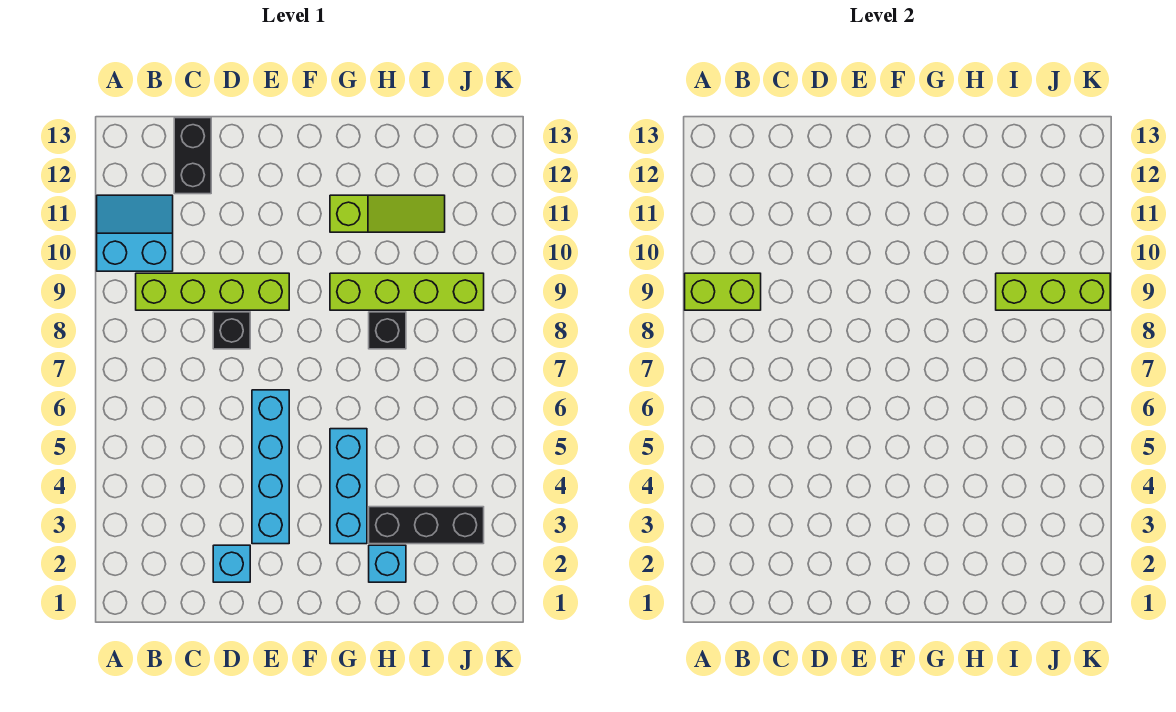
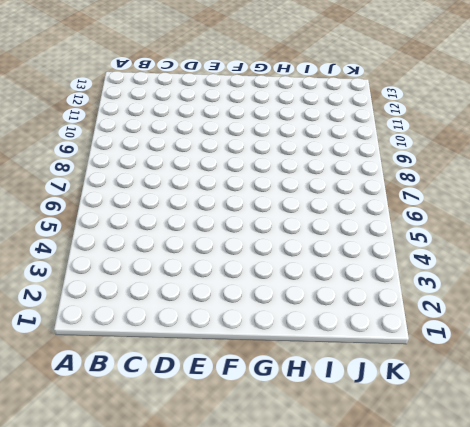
none -> cyan slope A10:B11 level 1 top 10
none -> lime brick B9:E9 level 1
none -> black brick C12:C13 level 1

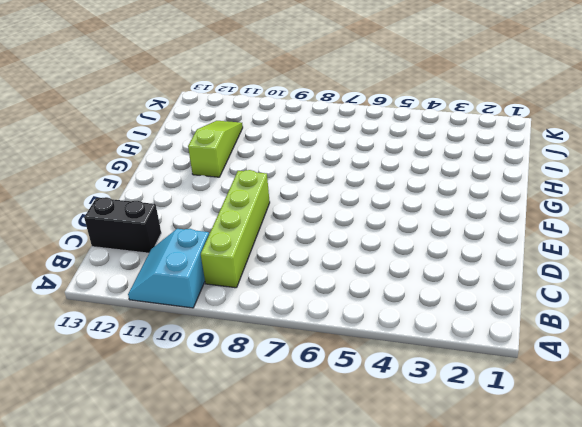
none -> cyan brick D2 level 1
none -> black brick D8 level 1
none -> cyan brick E3:E6 level 1

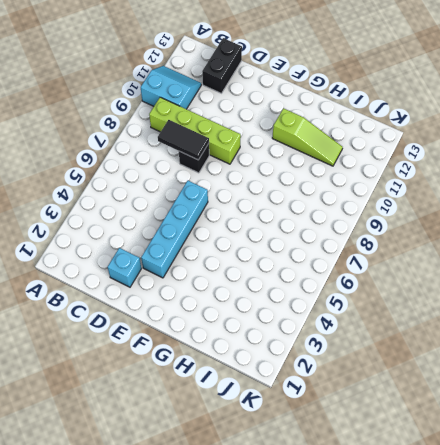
black tile C8:D8 level 2 -> none
none -> cyan brick G3:G5 level 1
none -> lime brick G9:J9 level 1
none -> cyan brick H2 level 1

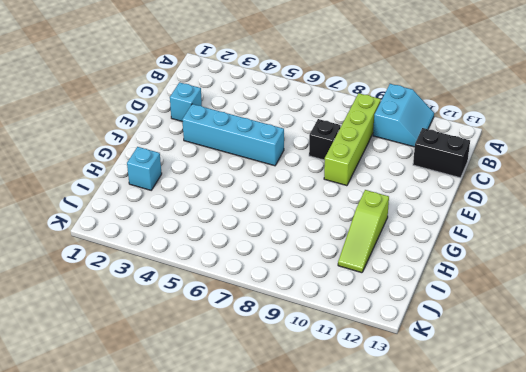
none -> cyan brick G3:G5 level 1
none -> lime brick G9:J9 level 1
none -> black brick H3:J3 level 1

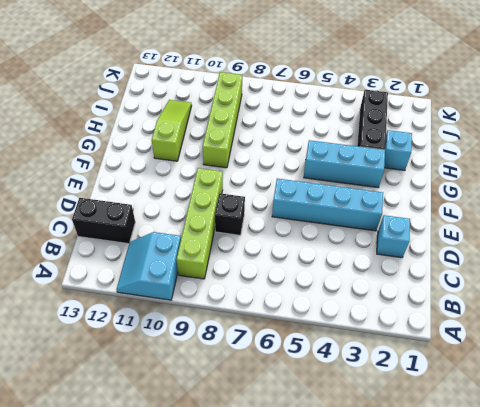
none -> black brick H8 level 1
none -> lime brick A9:B9 level 2
none -> lime brick I9:K9 level 2

